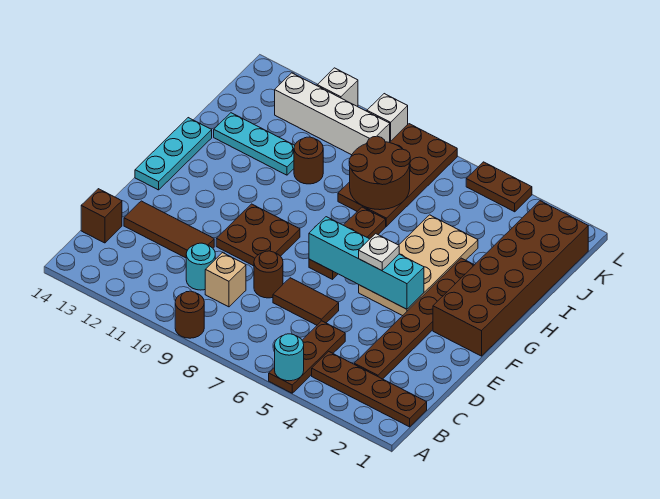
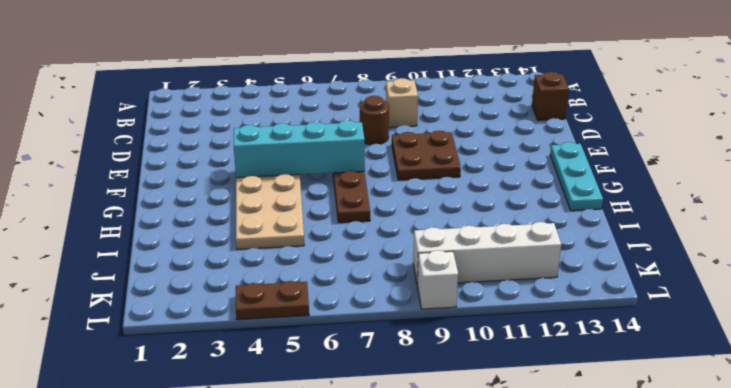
none -> brown plate A5:C5 level 1
none -> brown round brick A9 level 1
none -> brown plate B1:B4 level 1

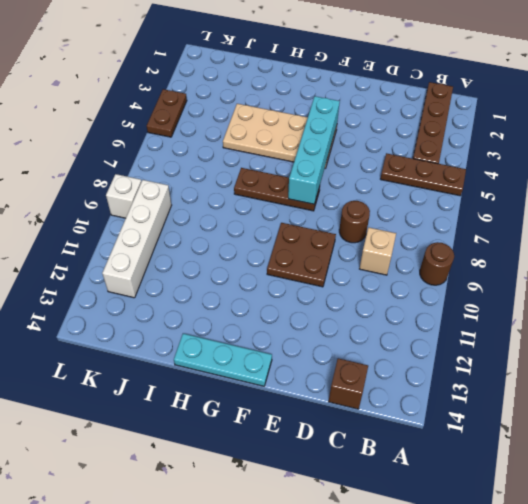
none -> brown plate C3:H3 level 1
none -> cyan round brick C10 level 1
none -> brown tile D6:D7 level 1

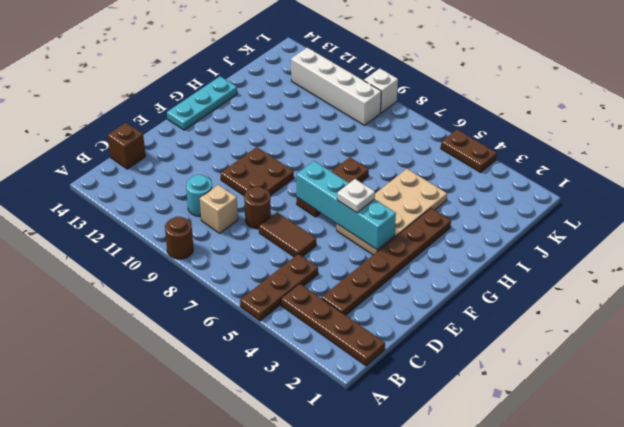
none -> brown tile D11:D13 level 1
none -> brown brick F1:K2 level 1
none -> brown plate I7:L8 level 1

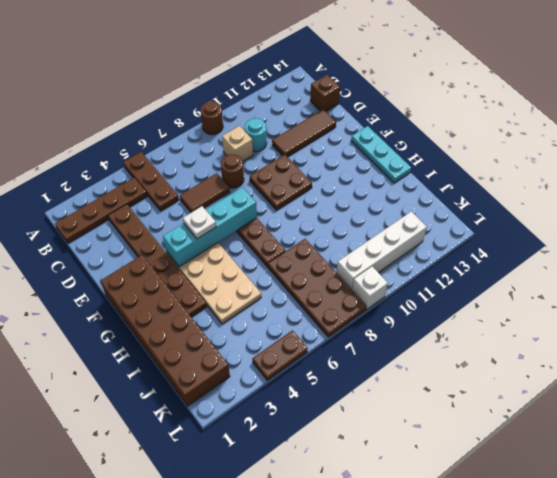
none -> brown round brick I10 level 1
none -> cyan plate I11:I13 level 1
none -> white brick L11 level 1

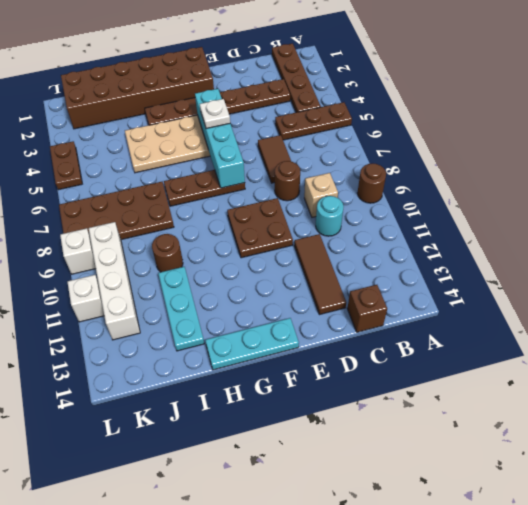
none -> cyan round brick A5 level 2
none -> brown round brick I7:J8 level 2

